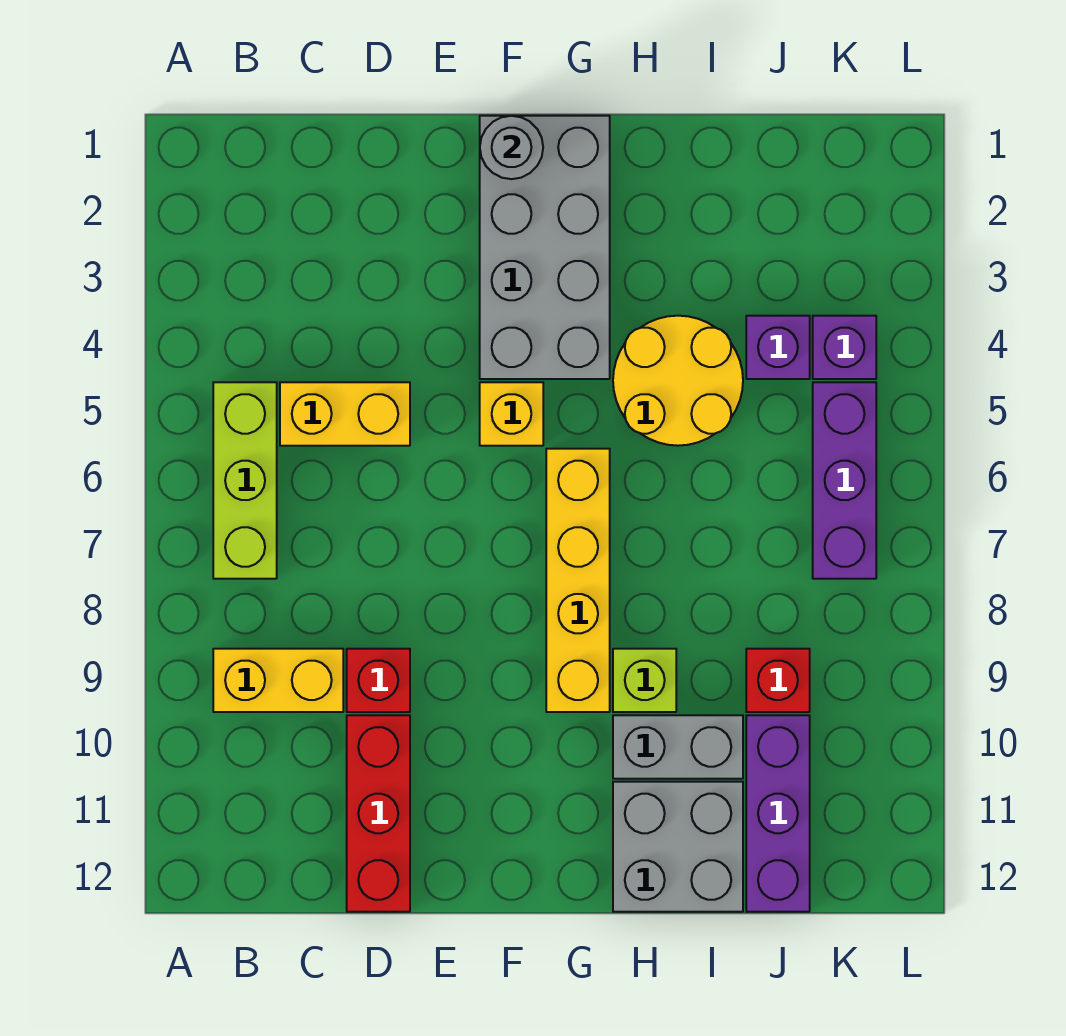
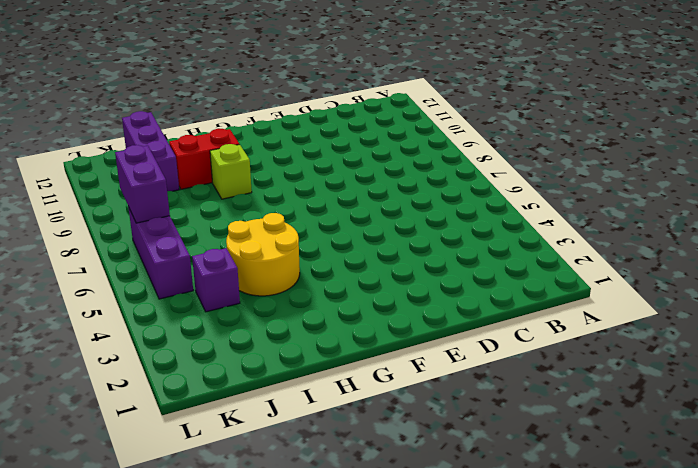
red brick H10:I10 level 1 -> grey brick H10:I10 level 1
purple brick K7:K8 level 2 -> none
none -> lime brick B5:B7 level 1
none -> yellow brick B9:C9 level 1
none -> yellow brick C5:D5 level 1

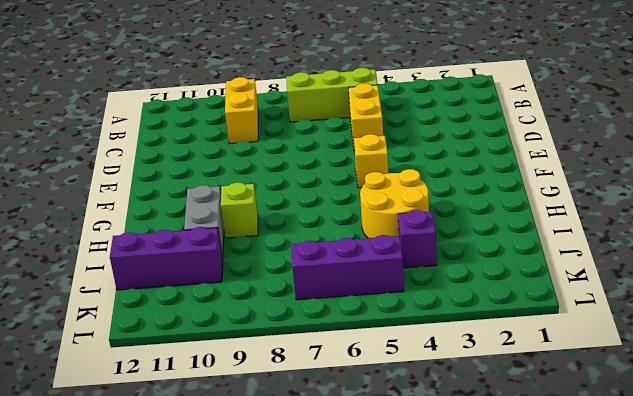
none -> red brick D9 level 1
none -> red brick D10:D12 level 1
none -> grey brick F1:G4 level 1

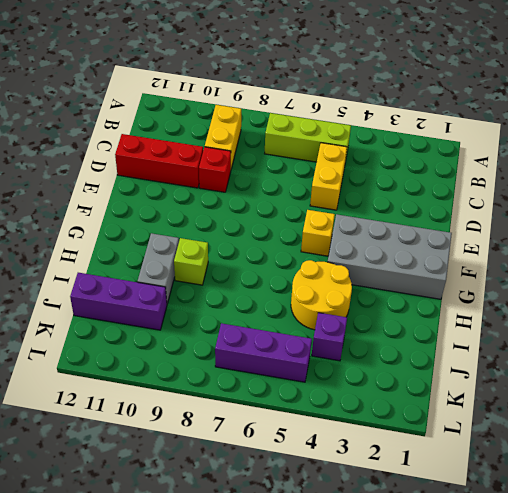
none -> yellow brick G6:G9 level 1
none -> grey brick H11:I12 level 1
none -> red brick J9 level 1

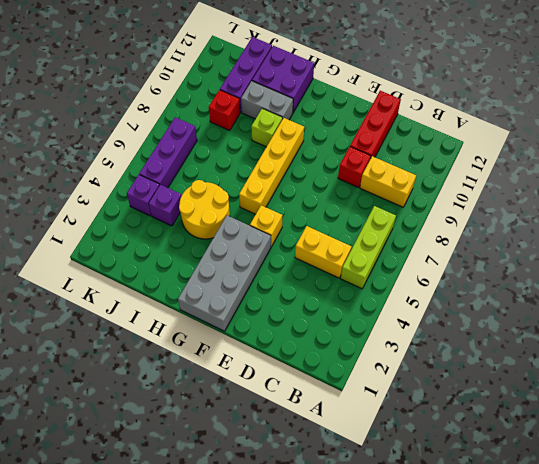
purple brick H11:I12 level 1 -> grey brick H11:I12 level 1
none -> grey round brick F1 level 2

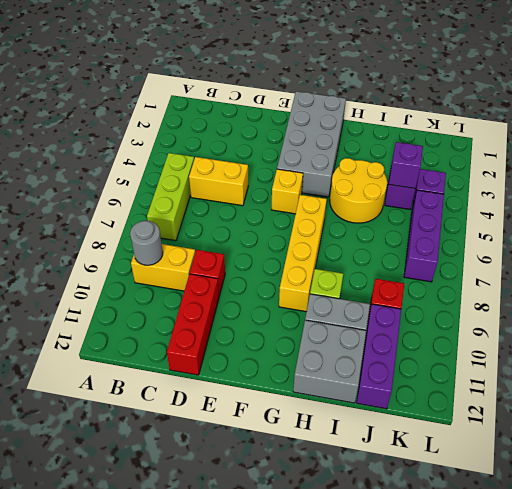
grey round brick B9 level 2 -> grey round brick F1 level 2
purple brick J4 level 2 -> none

